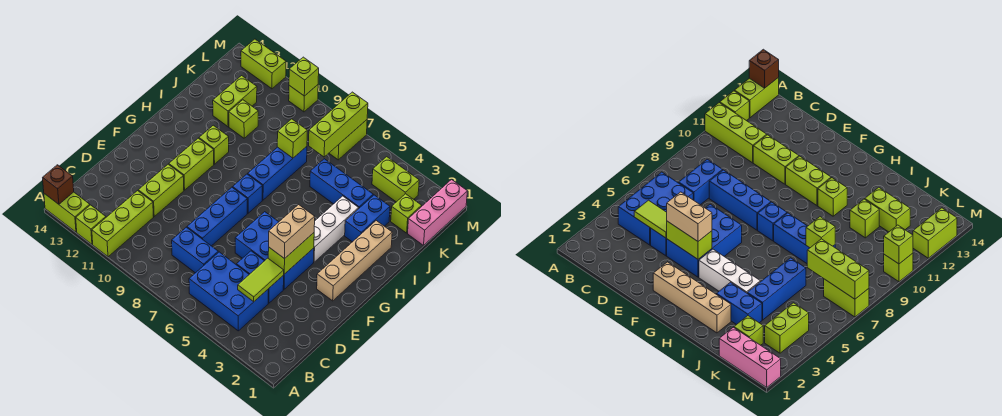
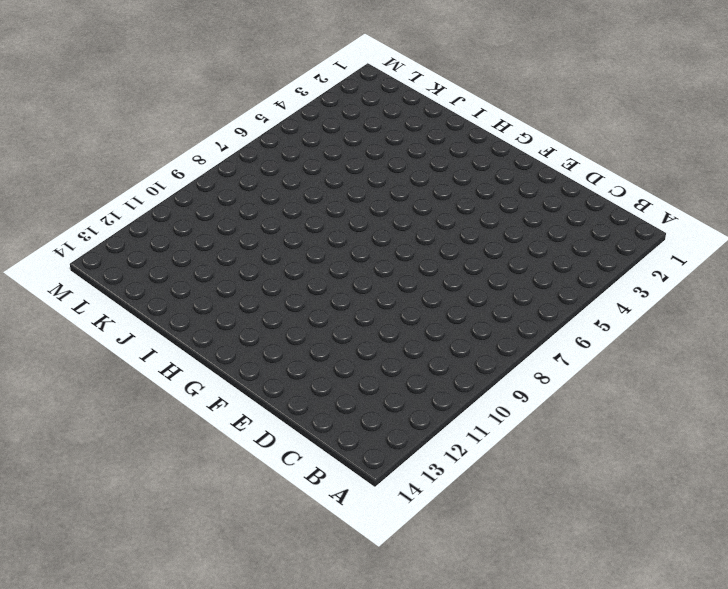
none -> lime brick A11:C11 level 1
none -> lime brick A12 level 1
none -> lime brick A13:A14 level 1
none -> blue brick B4:C6 level 1

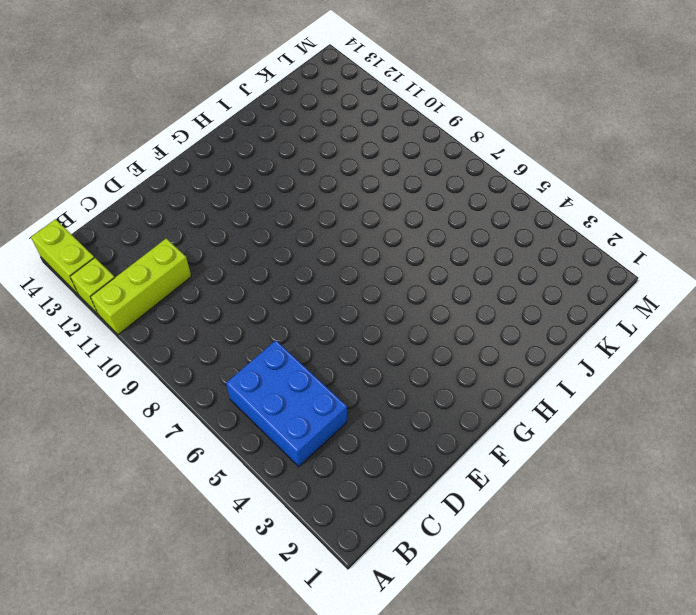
none -> blue brick C7:C8 level 1
none -> blue brick D4:D5 level 1
none -> blue brick D8:F8 level 1
none -> lime brick D11:E11 level 1

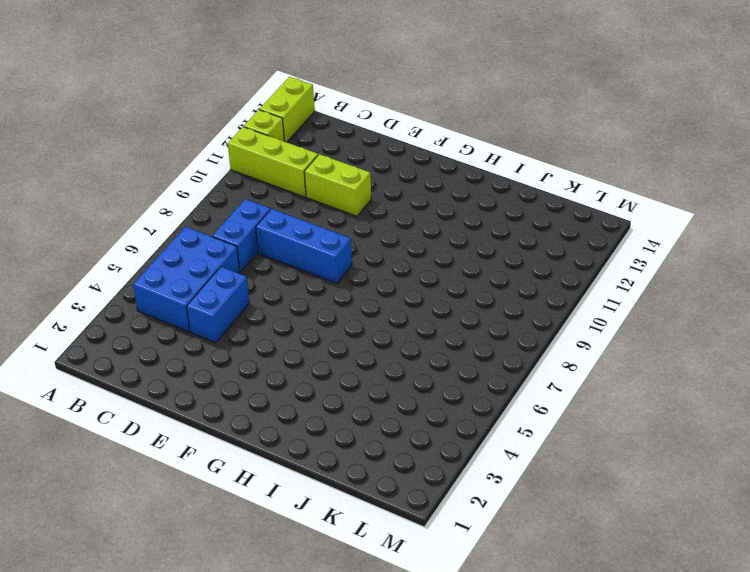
none -> blue brick E4:F6 level 1
none -> tan brick F2:I2 level 1
none -> lime brick F11:G11 level 1
none -> white brick G4:I4 level 1

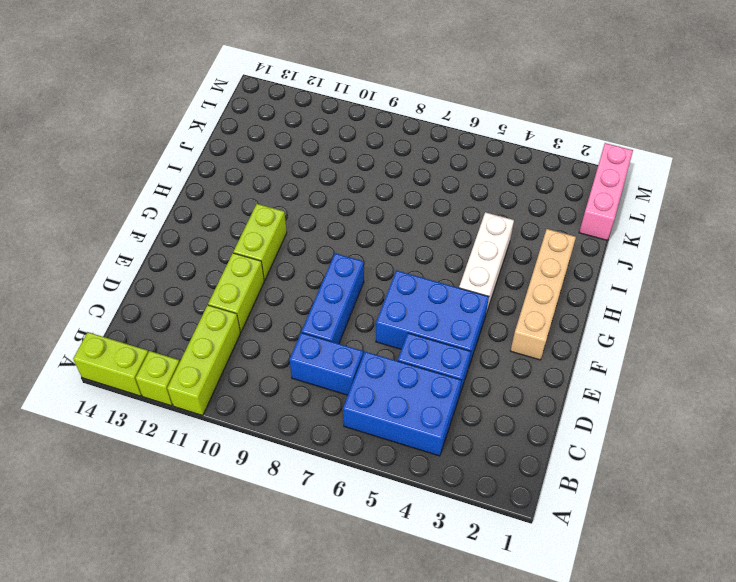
none -> blue brick G8 level 1
none -> blue brick H8:J8 level 1
none -> lime brick H11 level 1
none -> blue brick I3:J3 level 1

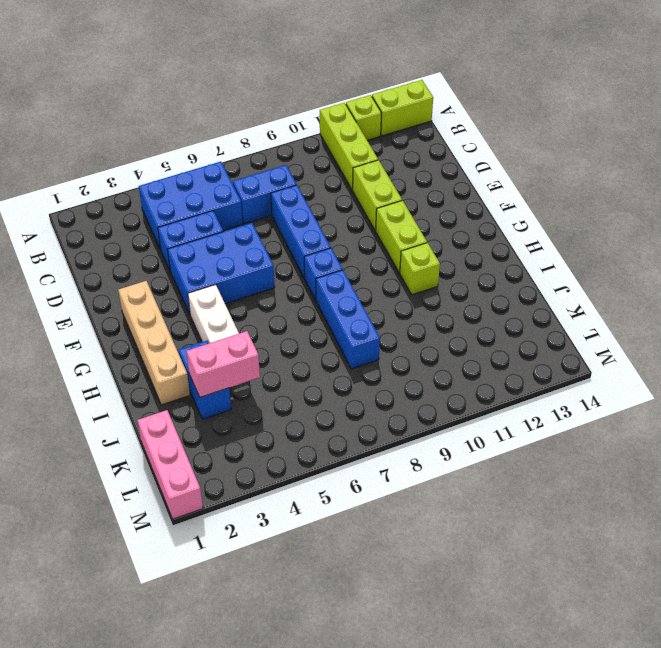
pink brick J3:J4 level 2 -> none
none -> blue brick J4:J6 level 1
none -> lime brick J11 level 1
none -> lime brick J12:K12 level 1
none -> lime brick K2 level 1

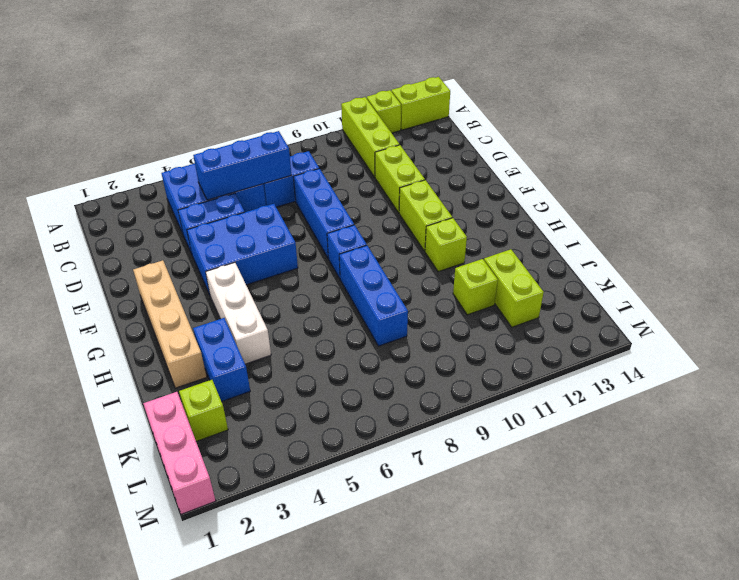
blue brick C5:C7 level 2 -> blue brick J4:J6 level 1
none -> lime brick L3:L4 level 1
none -> lime brick L7:M7 level 1
none -> lime brick M10 level 1
none -> lime brick M12:M13 level 1

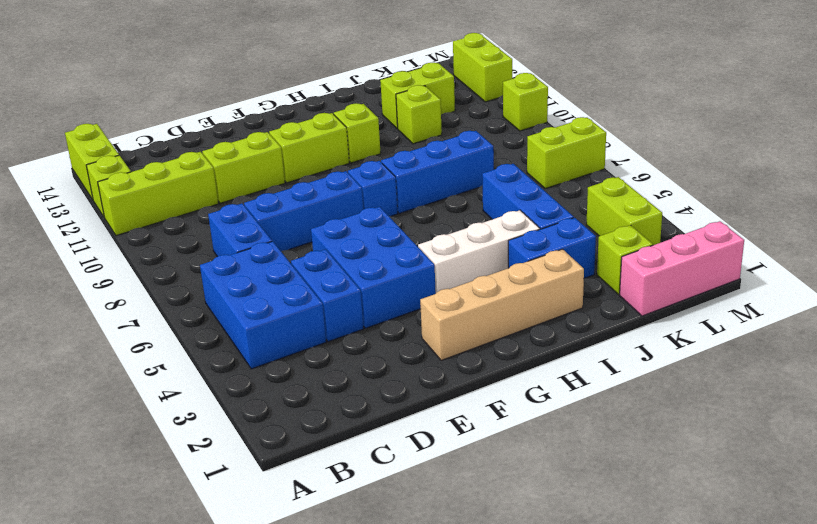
none -> brown brick A14 level 2
none -> lime tile C4:D4 level 2
none -> lime brick E4:F4 level 2
none -> lime brick J8 level 2

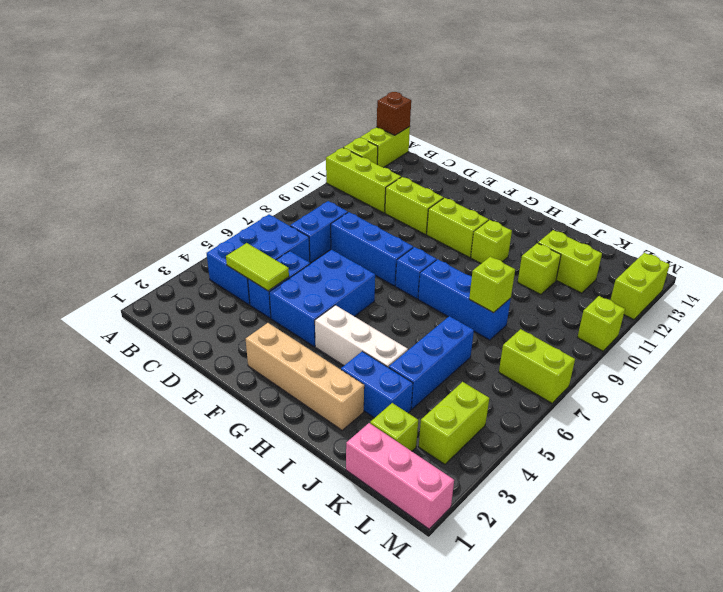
none -> lime brick E4:F4 level 2
none -> lime brick K7:M7 level 2
none -> lime brick M10 level 2
none -> tan brick E4:F4 level 3

